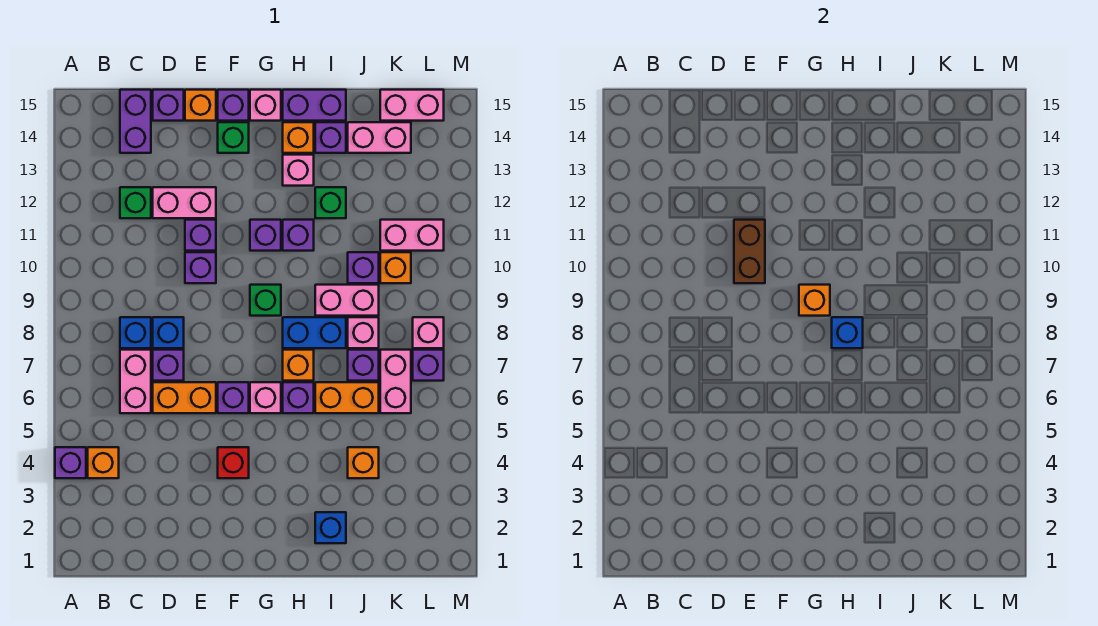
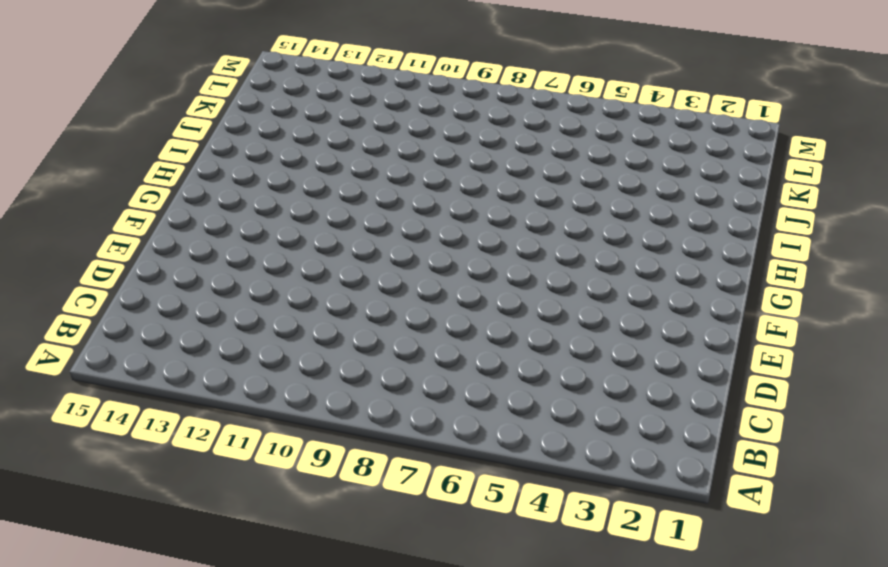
none -> purple brick A4 level 1
none -> orange brick B4 level 1
none -> pink brick C6:C7 level 1
none -> blue brick C8 level 1

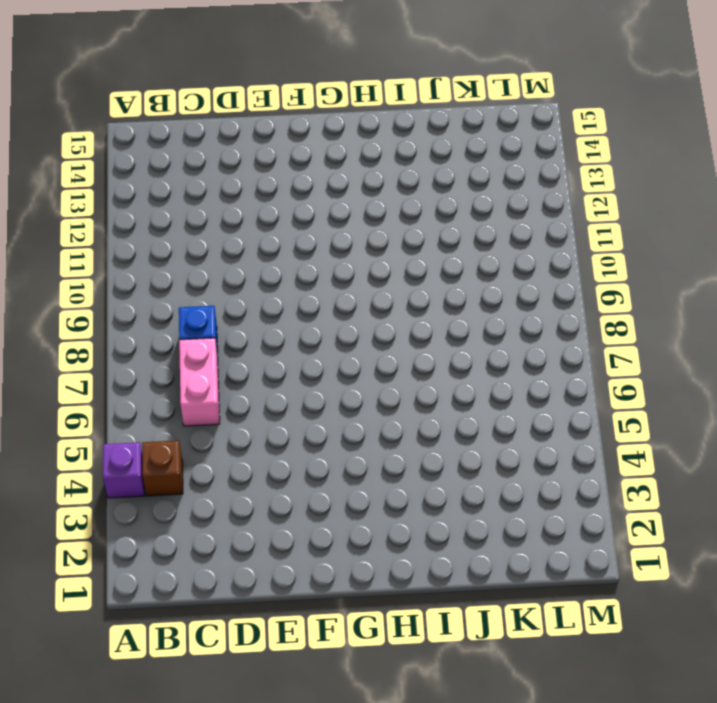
brown brick B4 level 1 -> orange brick B4 level 1
none -> green brick C12 level 1
none -> purple brick C14:C15 level 1
none -> orange brick D6:E6 level 1
none -> purple brick D7 level 1

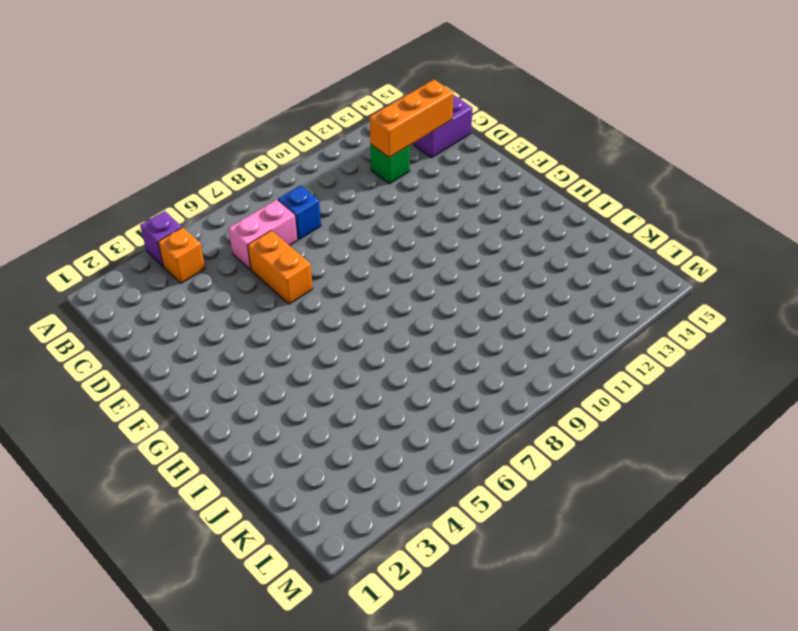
orange brick C12:C14 level 2 -> none
none -> purple brick D7 level 1
none -> blue brick D8 level 1
none -> pink brick D12:E12 level 1
none -> purple brick D15 level 1

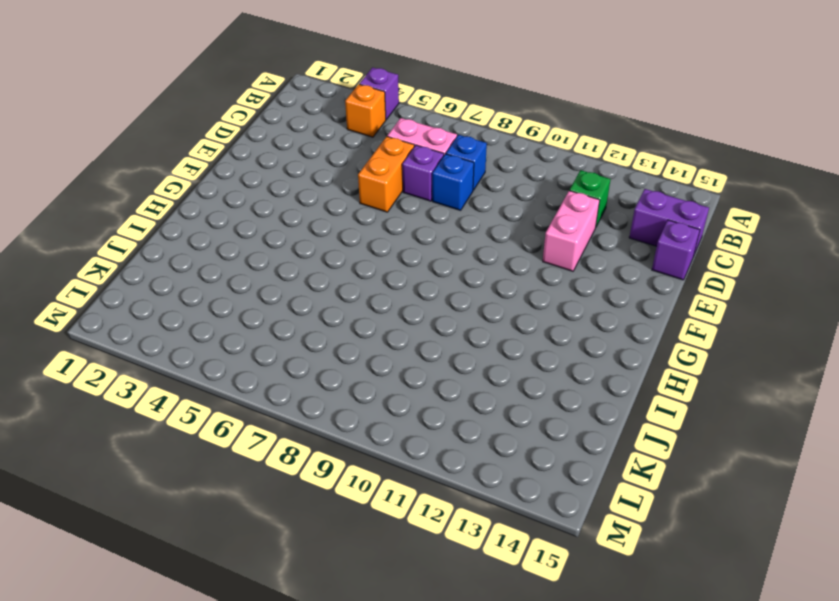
none -> purple brick E10 level 1
none -> purple brick E11 level 1
none -> orange brick E15 level 1
none -> red brick F4 level 1

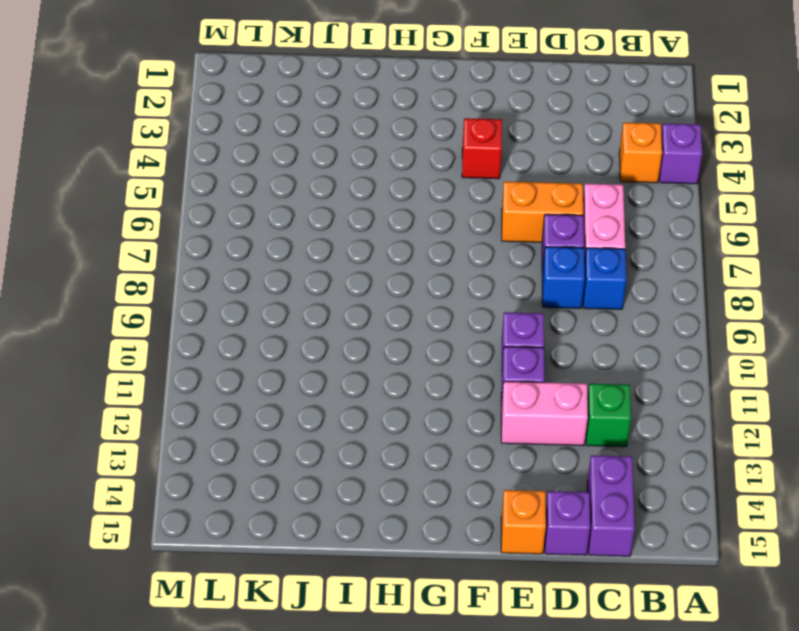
none -> purple brick F6 level 1
none -> green brick F14 level 1
none -> purple brick F15 level 1
none -> pink brick G6 level 1

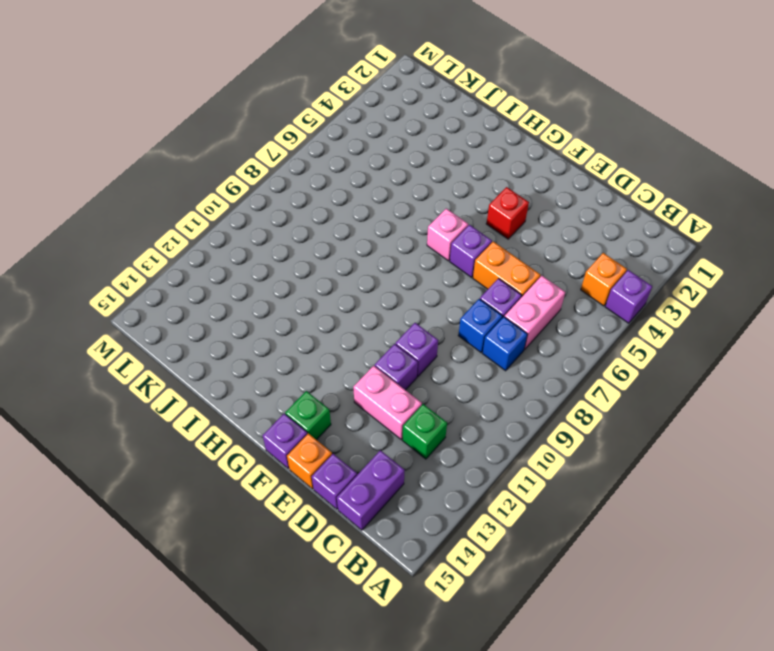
none -> green brick G9 level 1
none -> purple brick G11 level 1
none -> pink brick G15 level 1
none -> purple brick H6 level 1

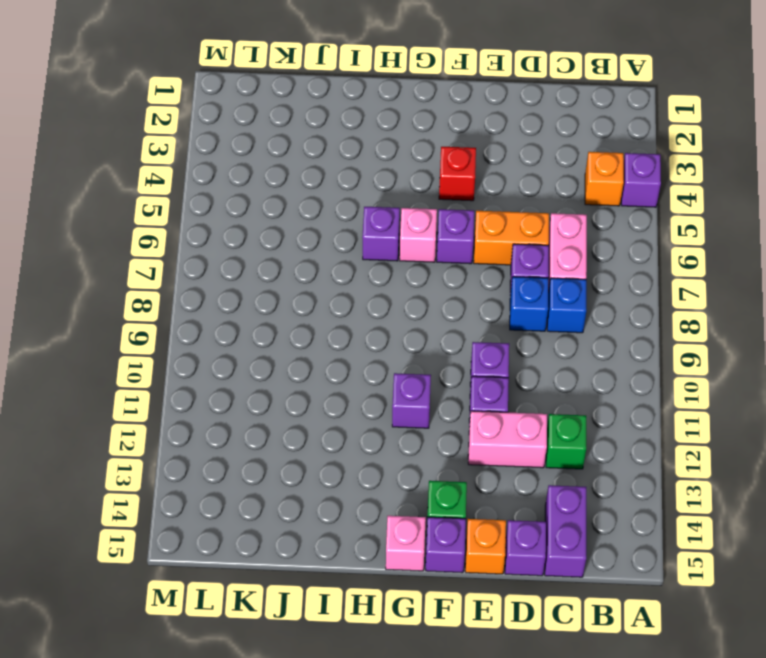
none -> green brick G9 level 1
none -> orange brick H7 level 1
none -> blue brick H8:I8 level 1
none -> purple brick H11 level 1

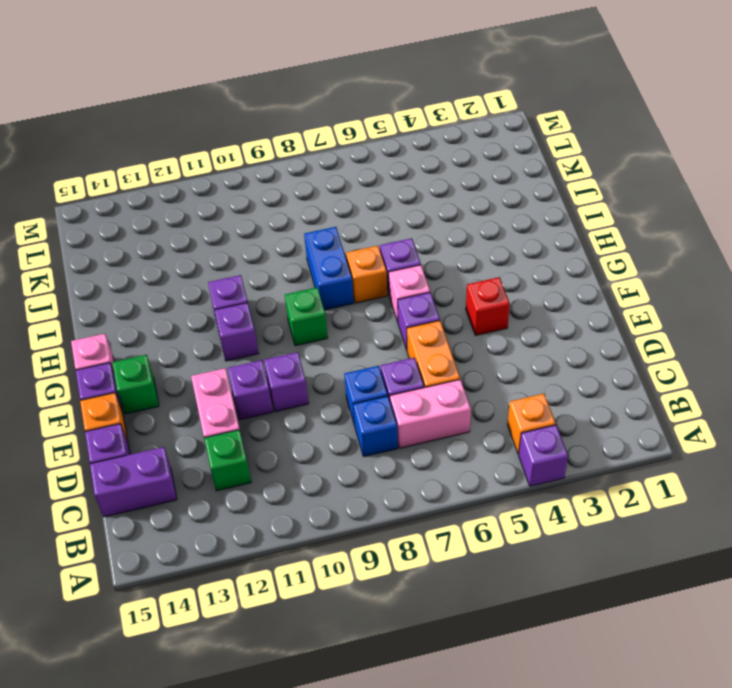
none -> pink brick H13 level 1
none -> orange brick H14 level 1
none -> purple brick H15:I15 level 1
none -> blue brick I2 level 1

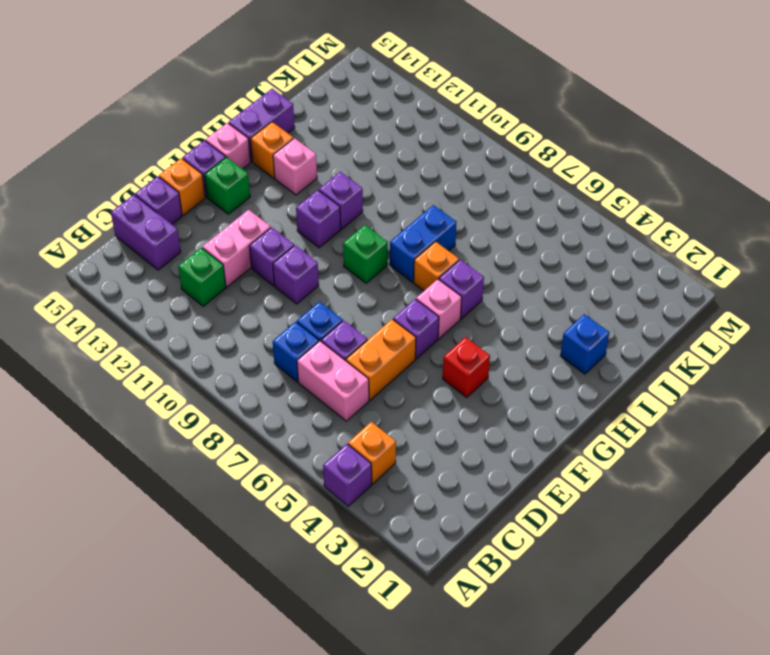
none -> orange brick I6:J6 level 1
none -> pink brick I9:J9 level 1
none -> green brick I12 level 1
none -> purple brick I14 level 1

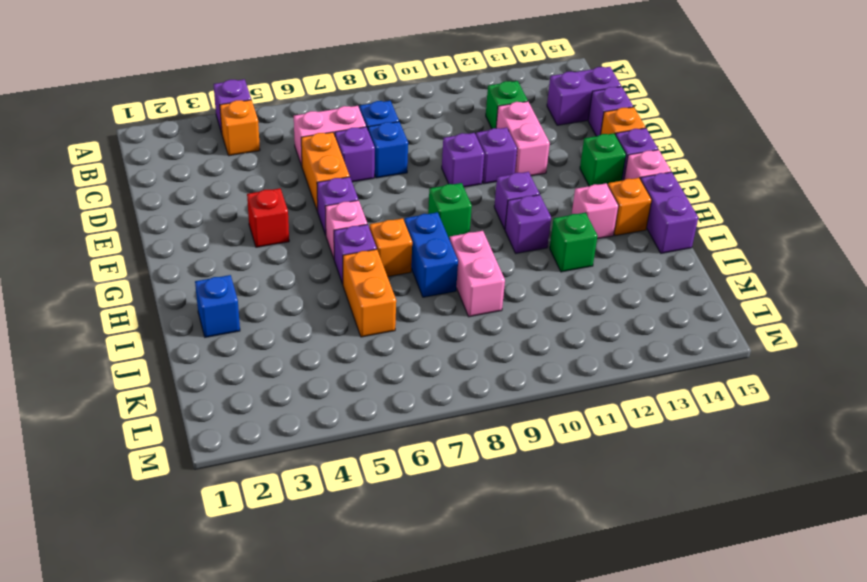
none -> purple brick I14 level 1
none -> orange brick J4 level 1
none -> purple brick J7 level 1
none -> pink brick J8 level 1

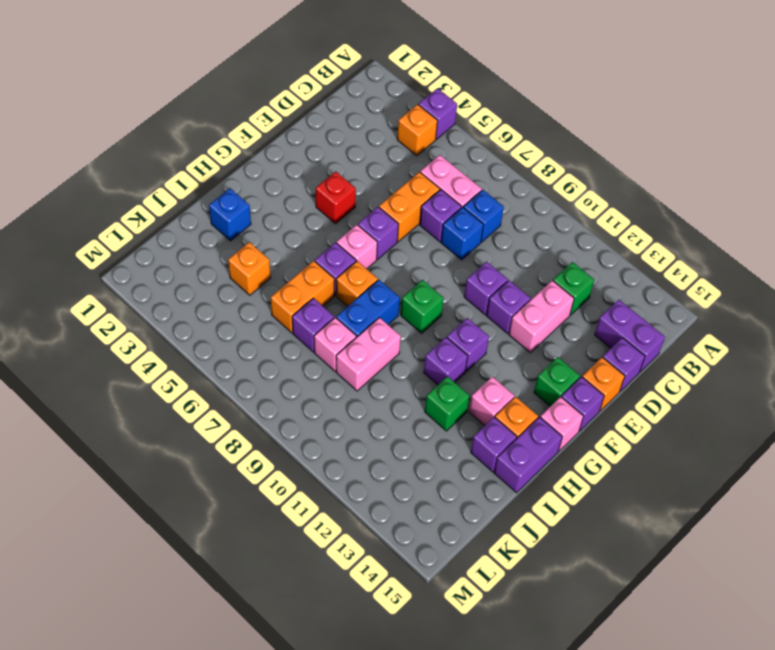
none -> purple brick J10 level 1
none -> pink brick J14:K14 level 1
none -> pink brick K6:K7 level 1
none -> orange brick K10 level 1

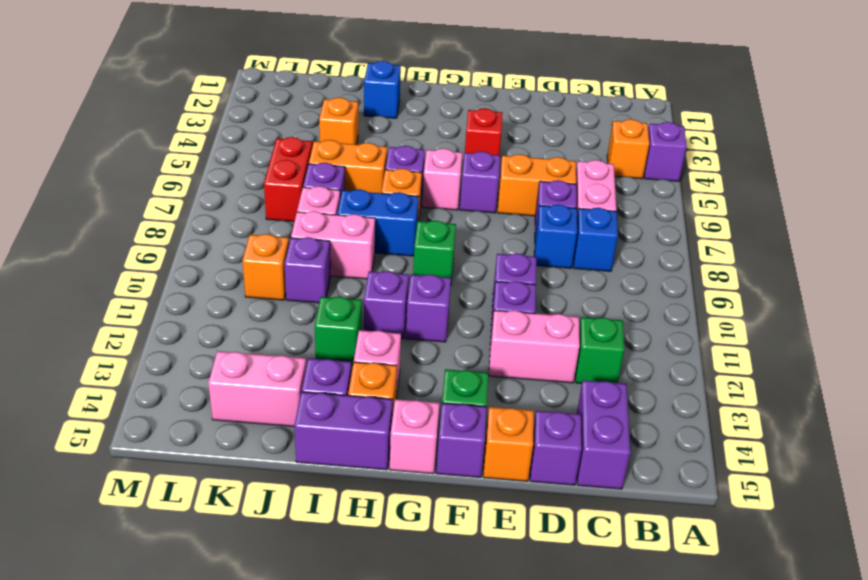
red brick K6:K7 level 1 -> pink brick K6:K7 level 1
none -> pink brick K11:L11 level 1
none -> pink brick K15:L15 level 1
none -> purple brick L7 level 1
none -> pink brick L8 level 1

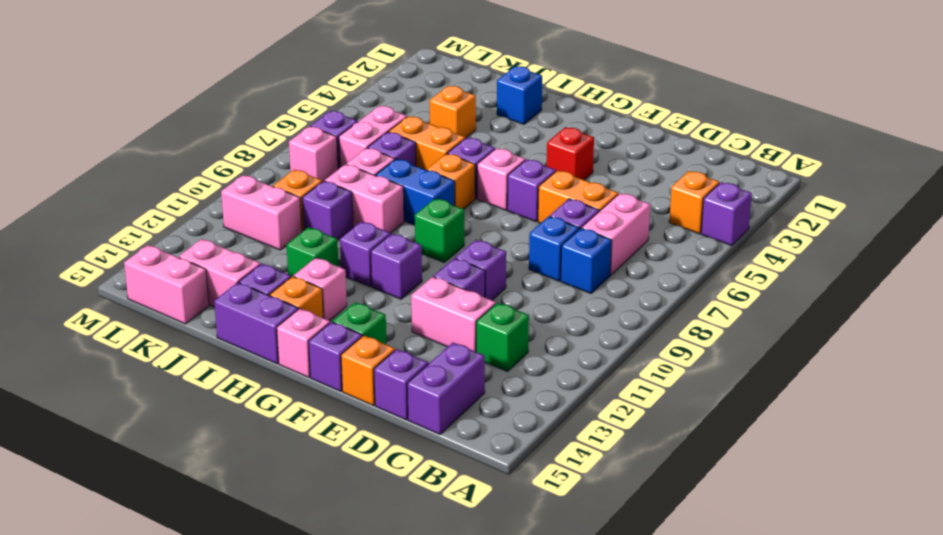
none -> brown brick E10:E11 level 2
none -> orange brick G9 level 2
none -> blue brick H8 level 2

